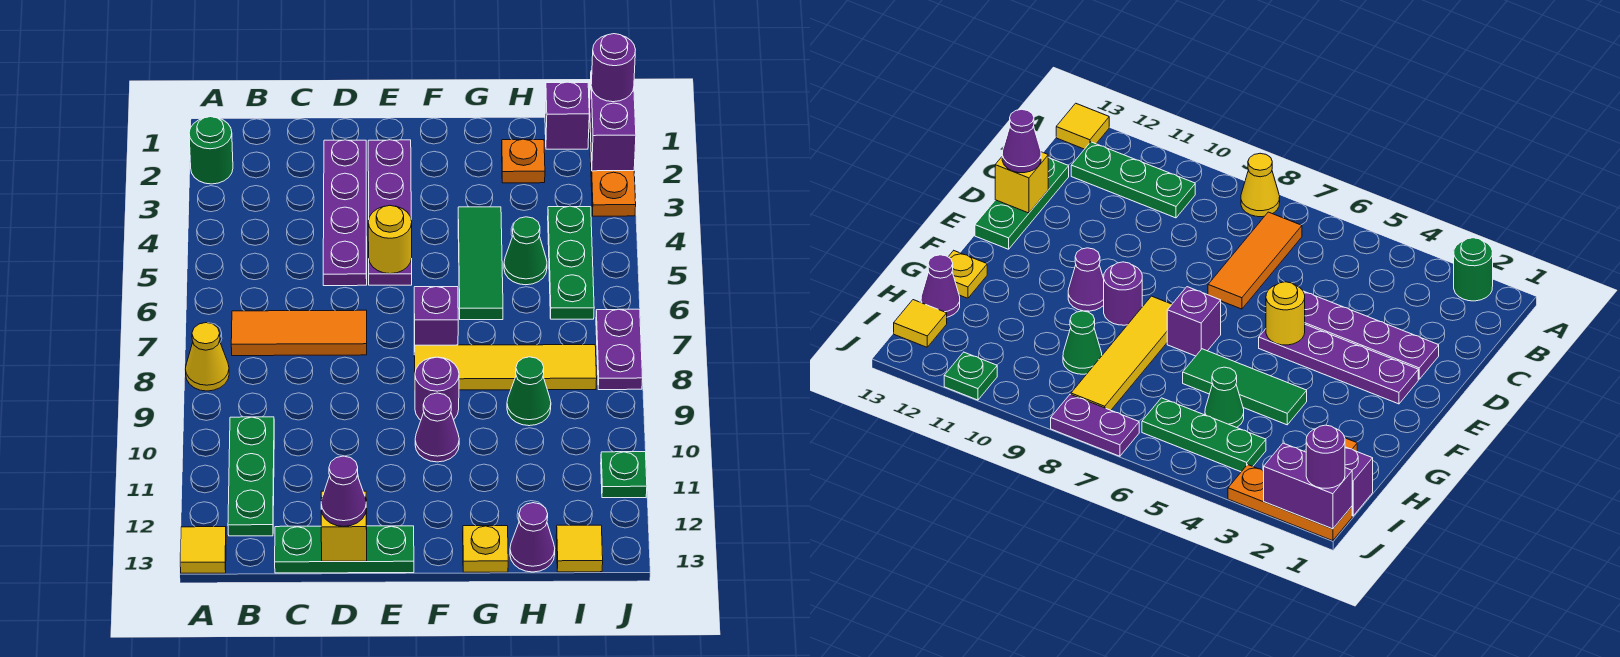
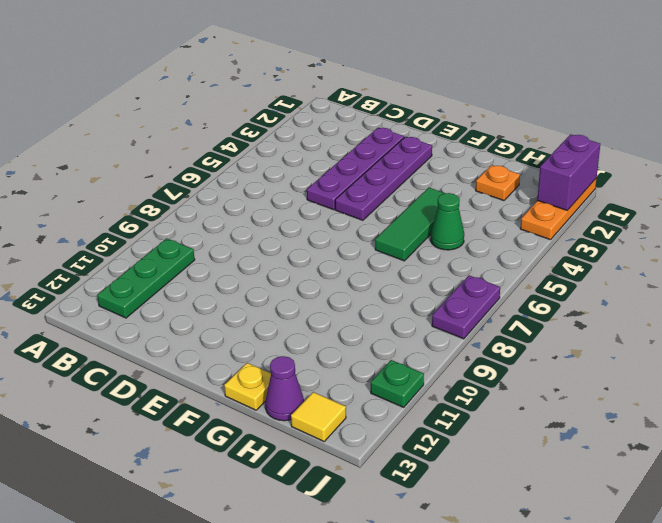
none -> green round brick A2 level 1
none -> yellow cone A8 level 1
none -> yellow tile A13 level 1

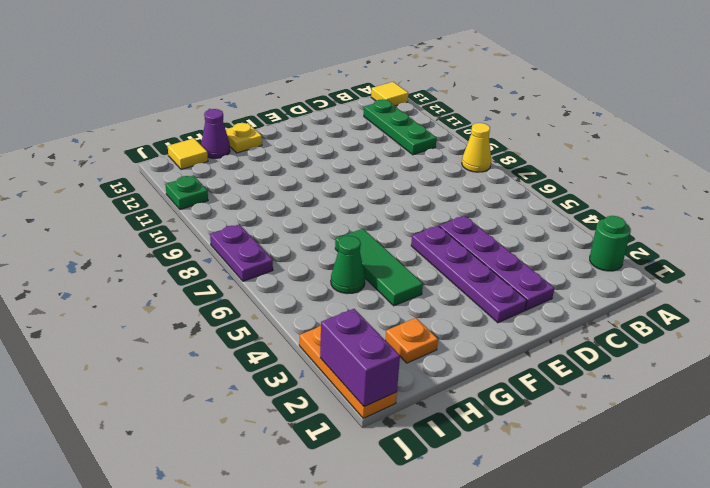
none -> orange tile B7:D7 level 1
none -> green plate C13:E13 level 1
none -> purple brick F7 level 1

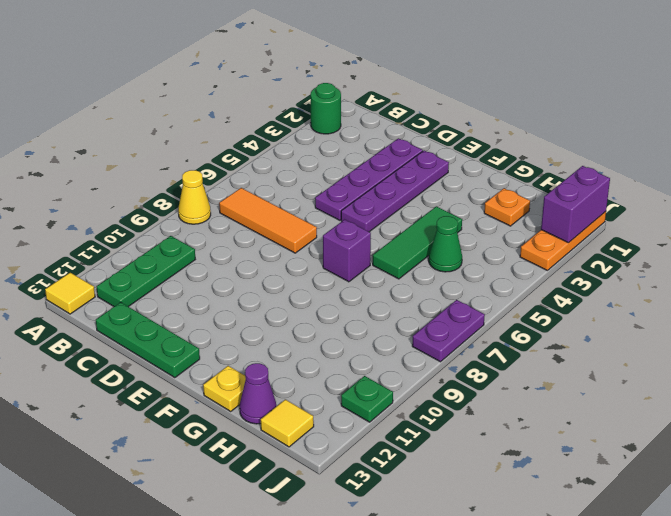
none -> yellow tile F8:I8 level 1
none -> purple round brick F9 level 1
none -> purple cone F10 level 1

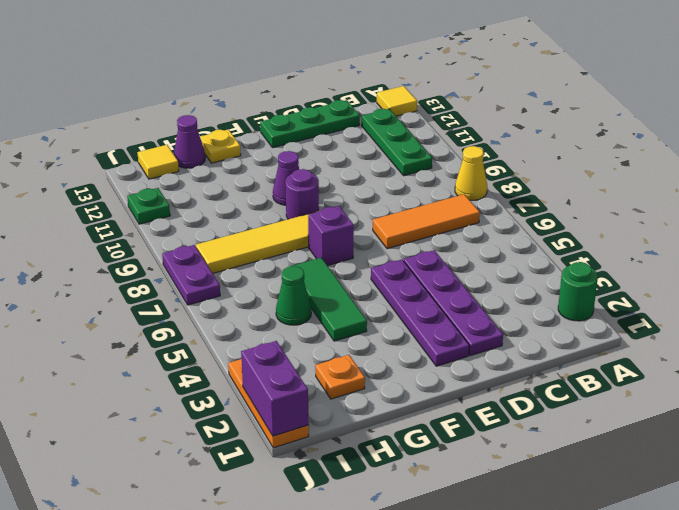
none -> green cone H9 level 1
none -> purple brick I1 level 1
none -> green plate I4:I6 level 1

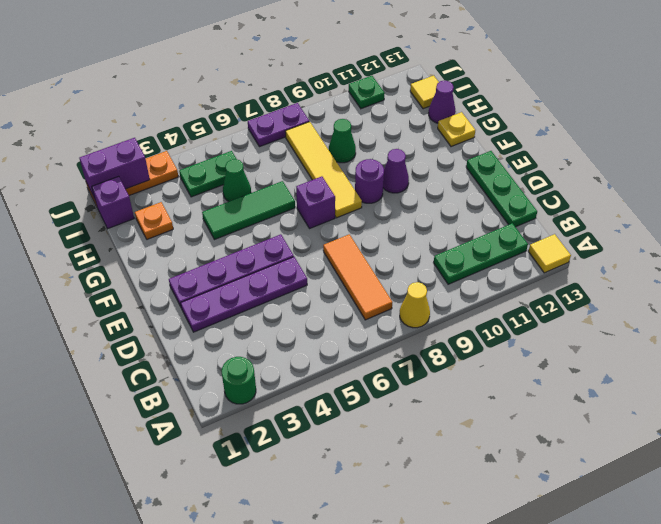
green plate I4:I5 level 1 -> green plate I4:I6 level 1
none -> yellow brick D13 level 2
none -> yellow round brick E5 level 2
none -> purple cone D13 level 3

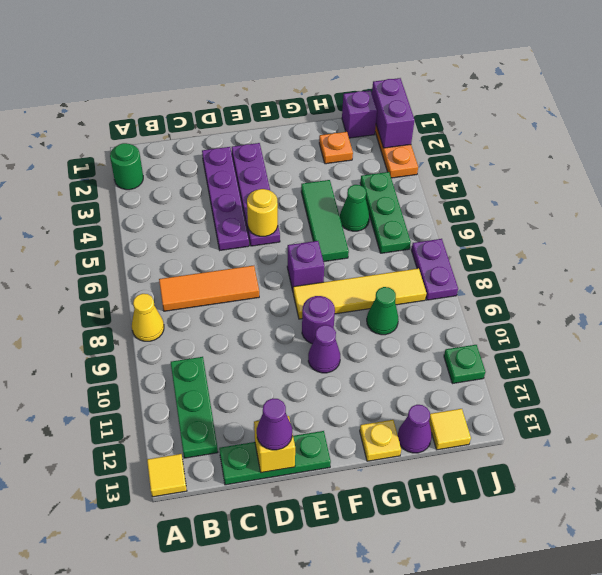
none -> purple round brick J1 level 3

